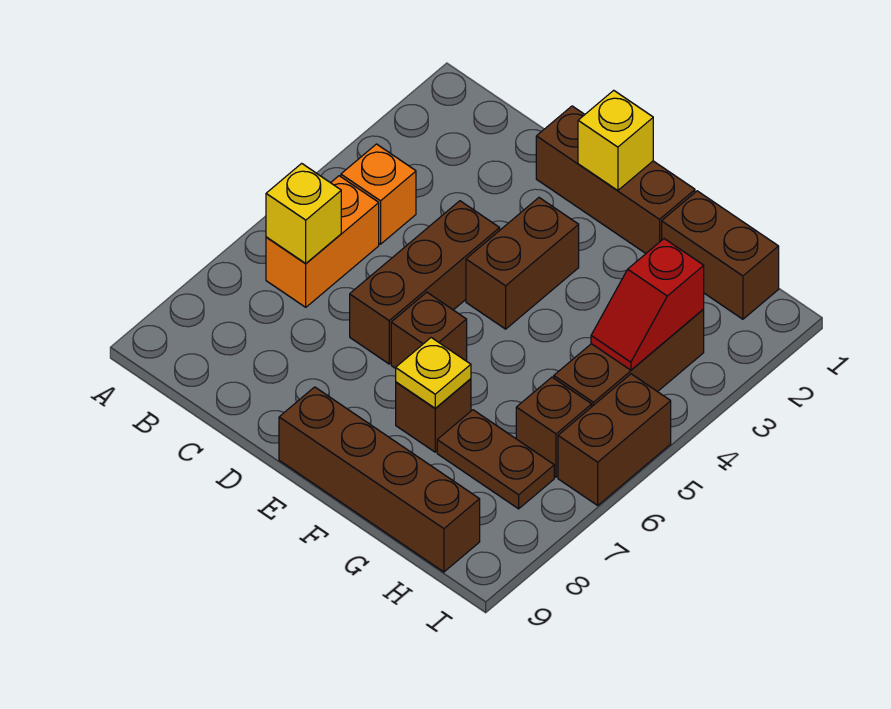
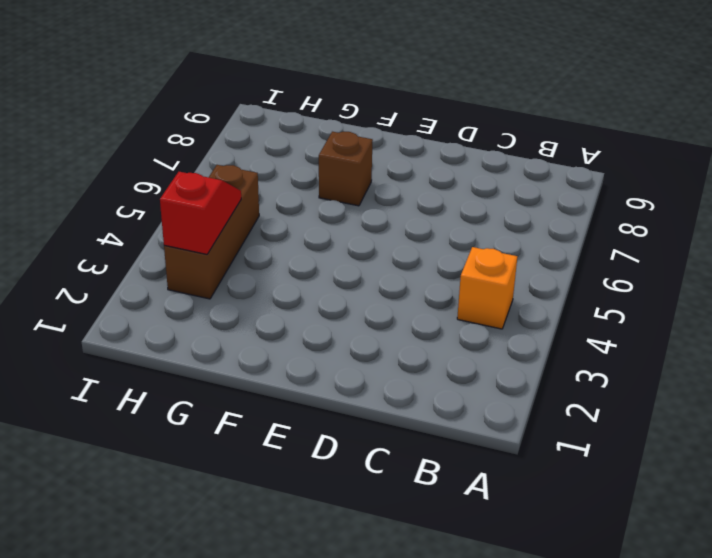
none -> orange brick B5:B6 level 1
none -> brown brick D1:F1 level 1
none -> brown brick D4:D6 level 1

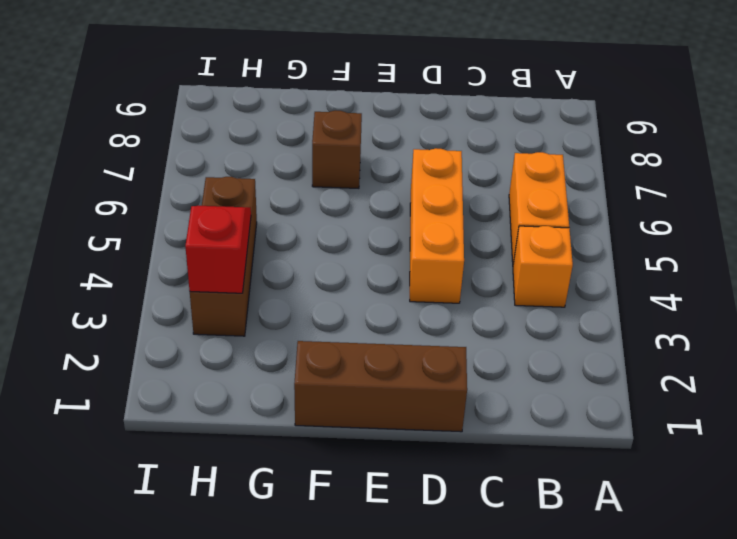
orange brick D4:D6 level 1 -> brown brick D4:D6 level 1
none -> brown brick E3:E4 level 1
none -> brown brick E6 level 1
none -> brown brick E9:H9 level 1

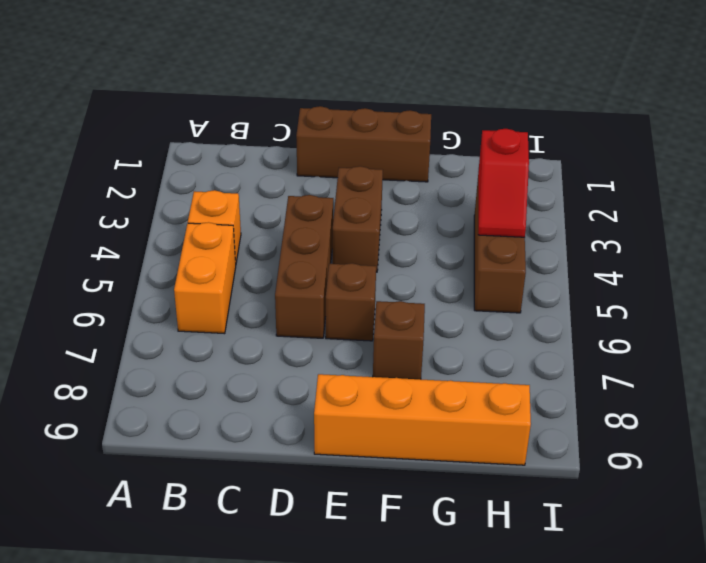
orange brick E9:H9 level 1 -> brown brick E9:H9 level 1
none -> brown brick G1:H1 level 1
none -> brown plate G7:H7 level 1
none -> brown brick H6 level 1

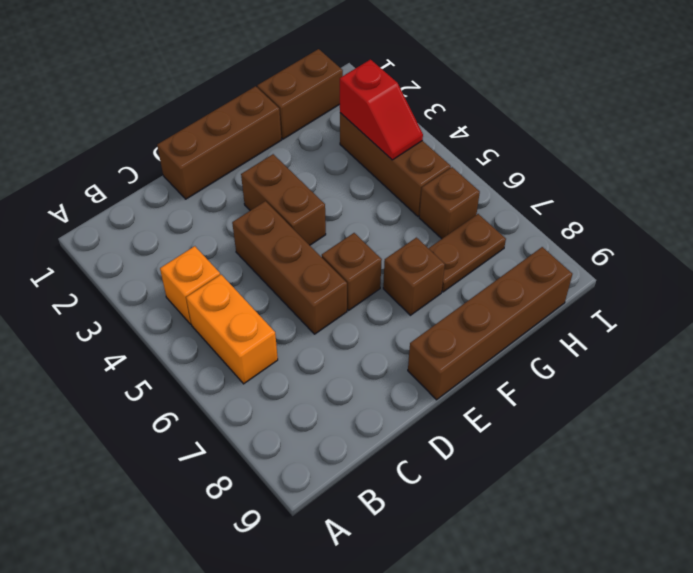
none -> brown brick I5:I6 level 1
none -> yellow brick B6 level 2
none -> yellow brick E1 level 2

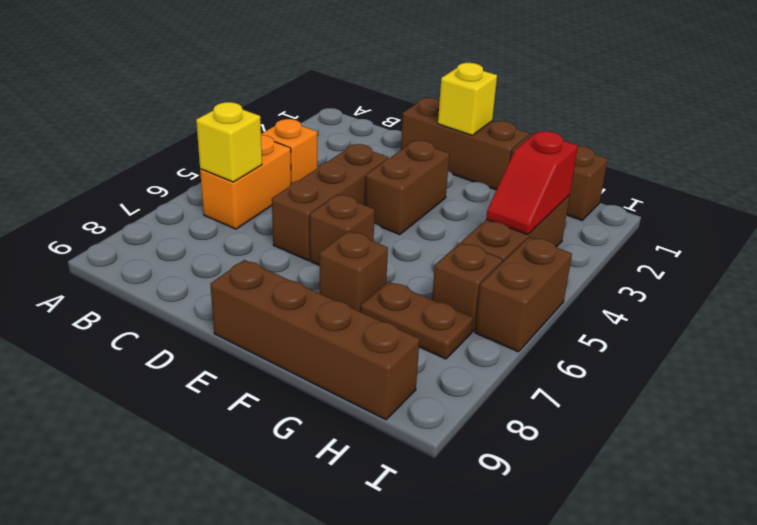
none -> yellow plate F7 level 2

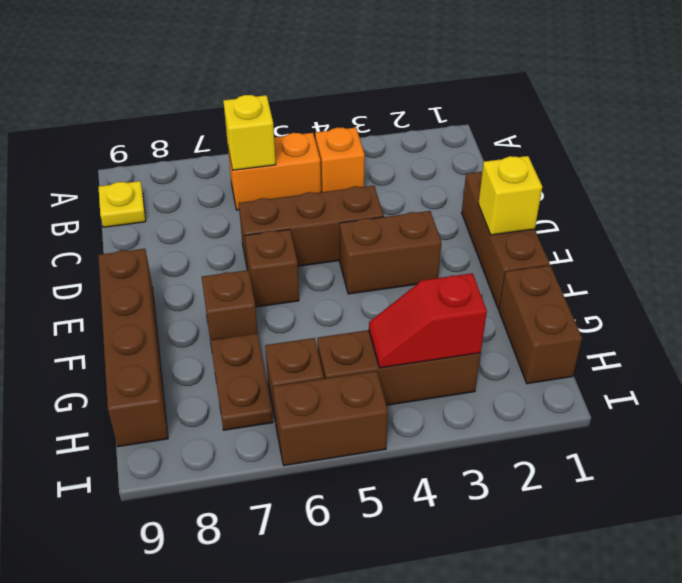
yellow plate B9 level 1 -> yellow plate F7 level 2

